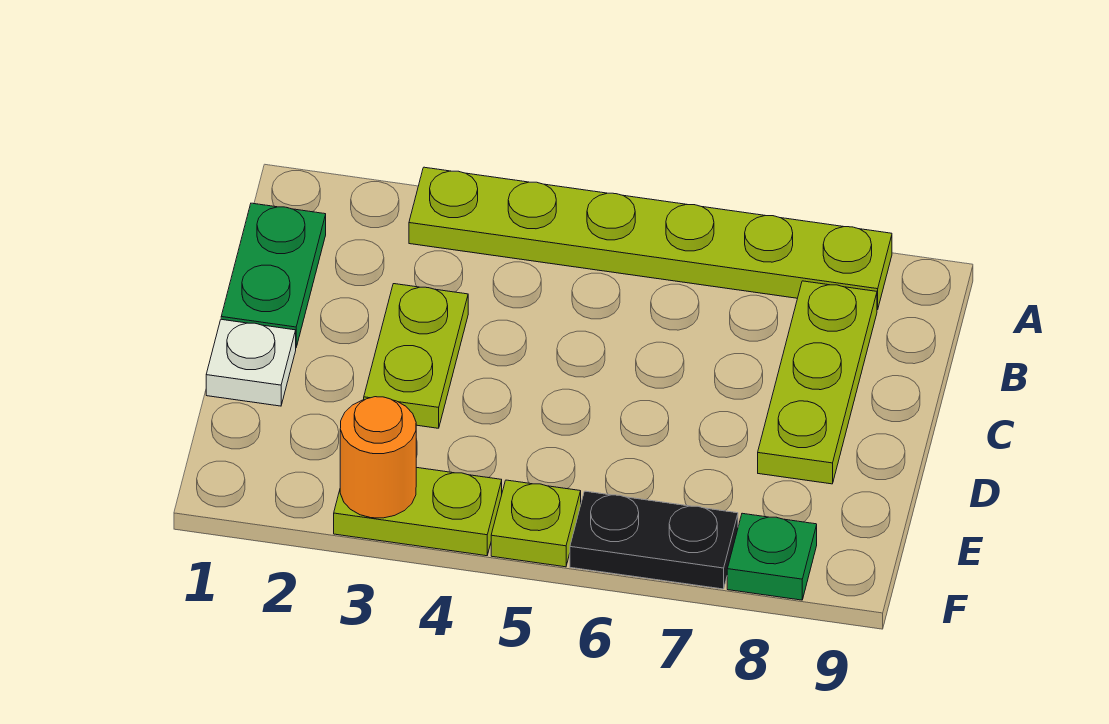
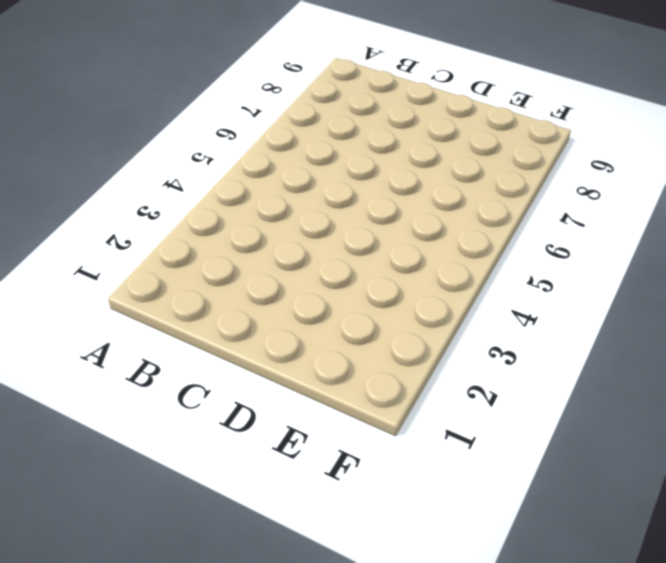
none -> lime plate A3:A8 level 1
none -> green plate B1:C1 level 1

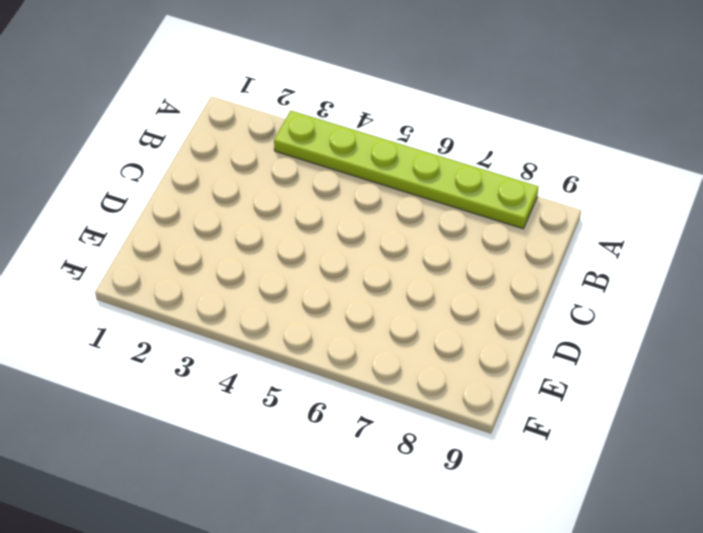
none -> green plate B1:C1 level 1
none -> lime plate B8:D8 level 1

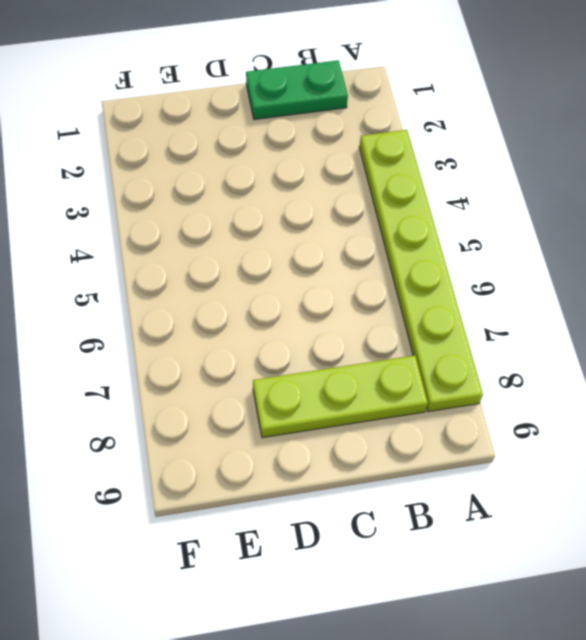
none -> lime plate C3:D3 level 1
none -> white plate D1 level 1

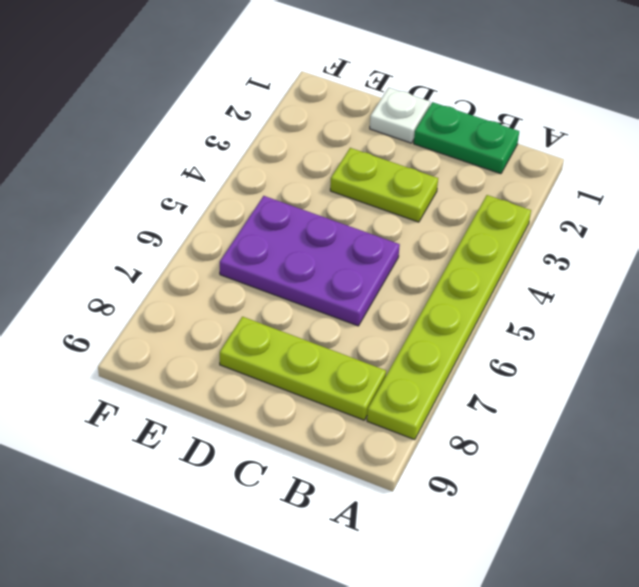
purple plate C5:E6 level 1 -> none
none -> lime plate F3:F4 level 1
none -> lime plate F5 level 1

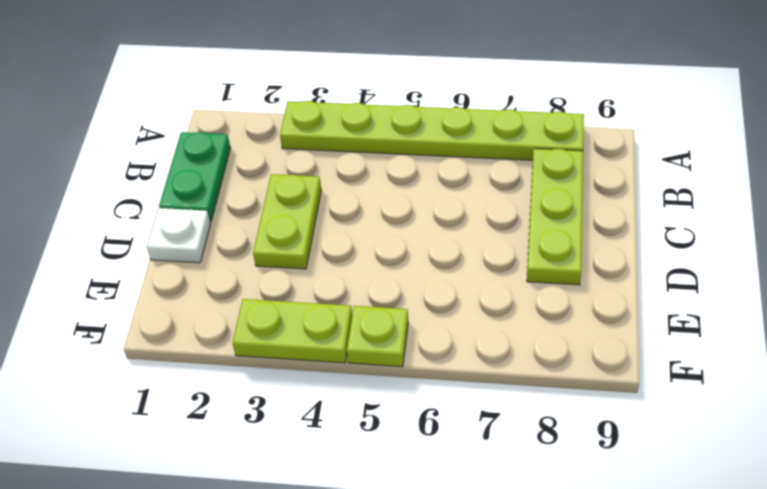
none -> black plate F6:F7 level 1
none -> green plate F8 level 1

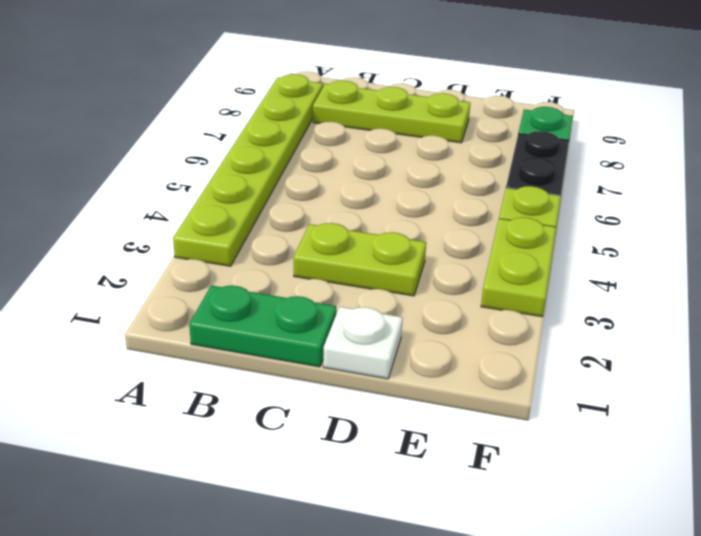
none -> orange round brick F3 level 2

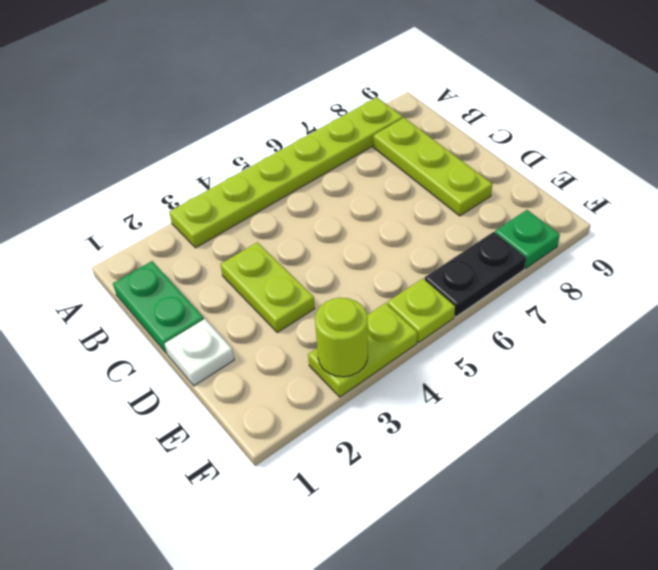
lime round brick F3 level 2 -> orange round brick F3 level 2

